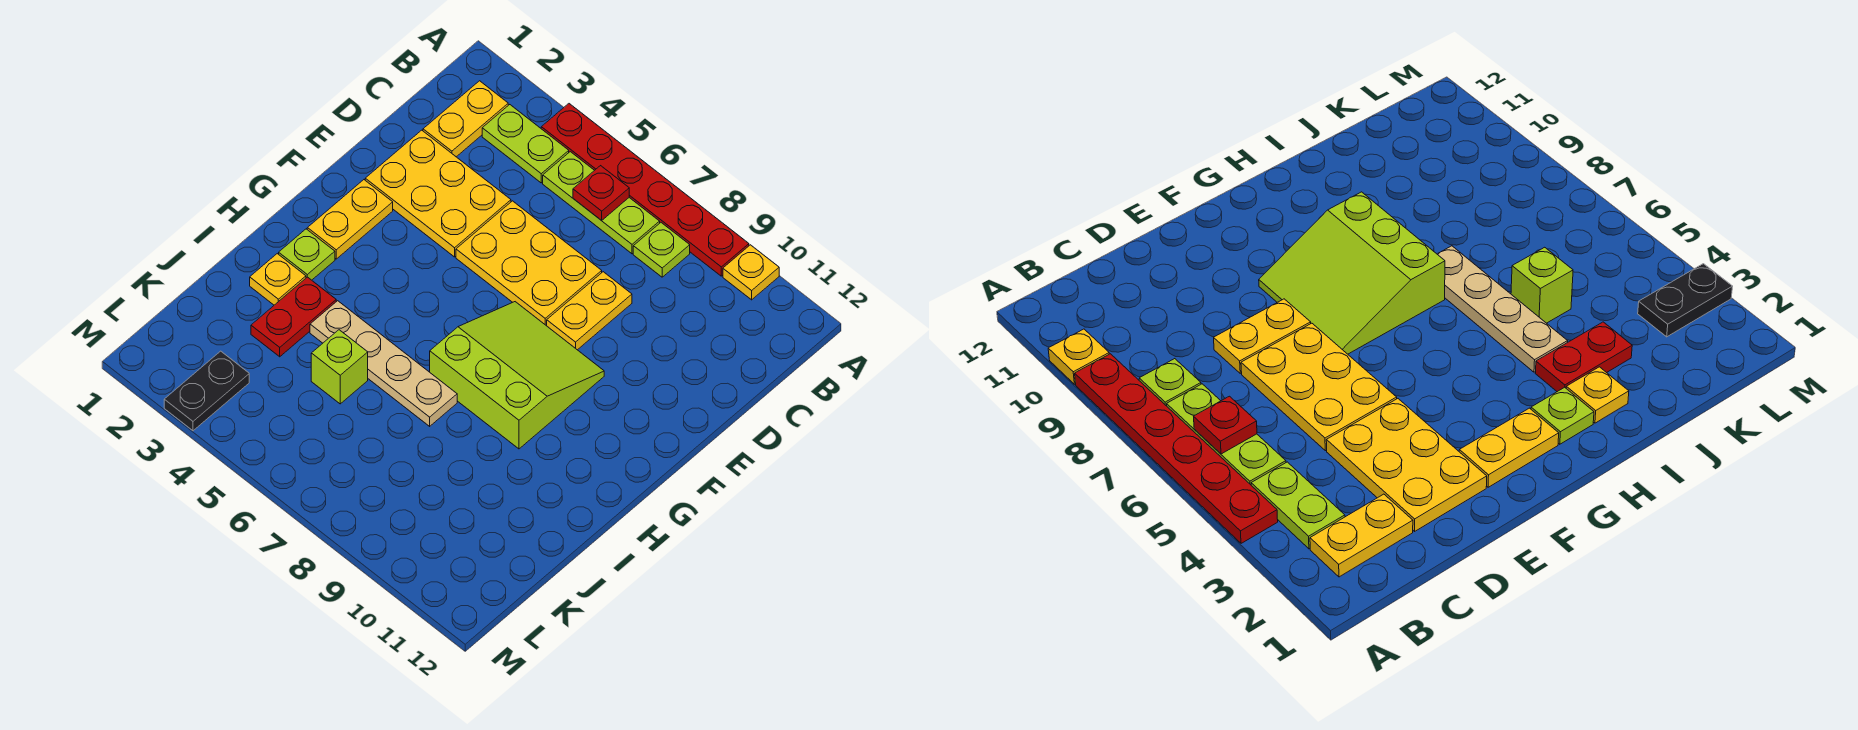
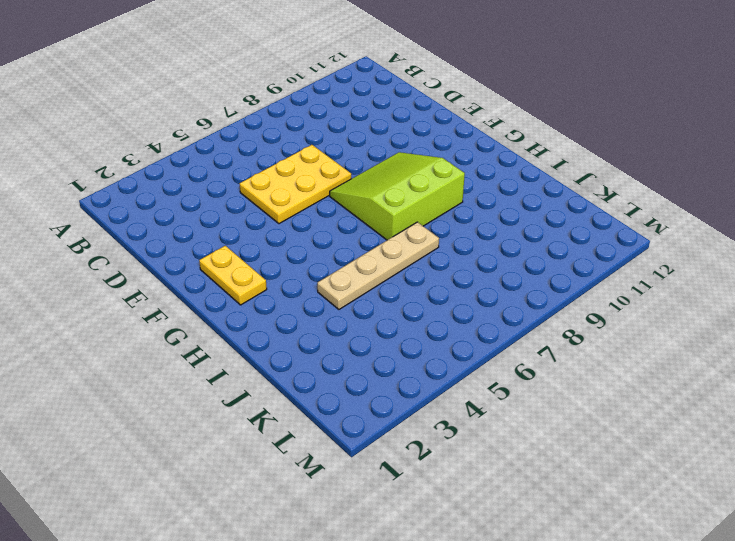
none -> red plate A4:A9 level 1
none -> yellow plate A10 level 1
none -> yellow plate B2:C2 level 1

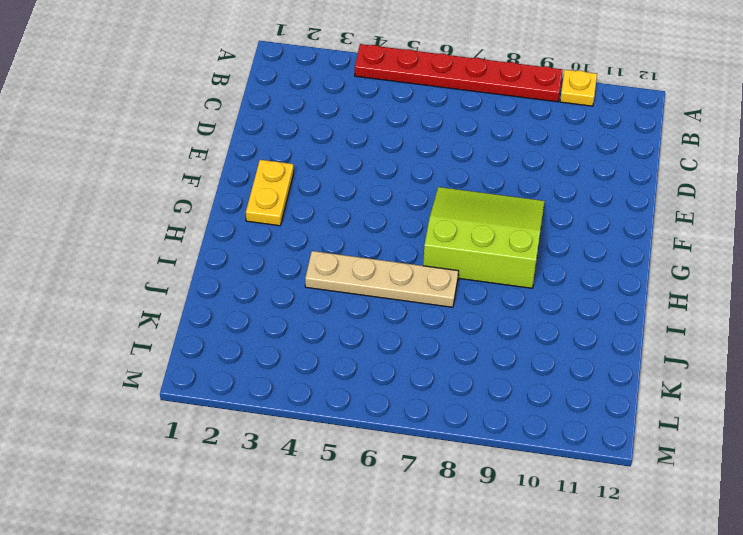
none -> yellow plate B2:C2 level 1
none -> lime plate B3:B4 level 1
none -> lime plate B5:B7 level 1

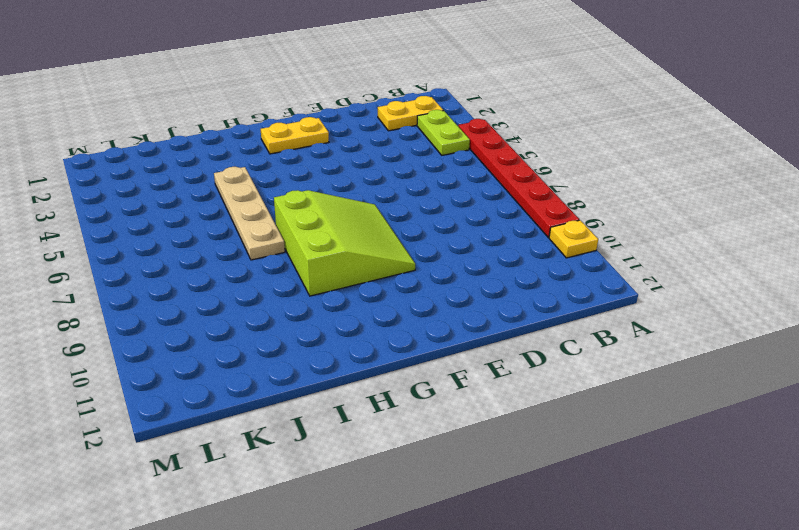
none -> lime plate B5:B7 level 1
none -> lime plate B8 level 1
none -> yellow plate D2:E4 level 1

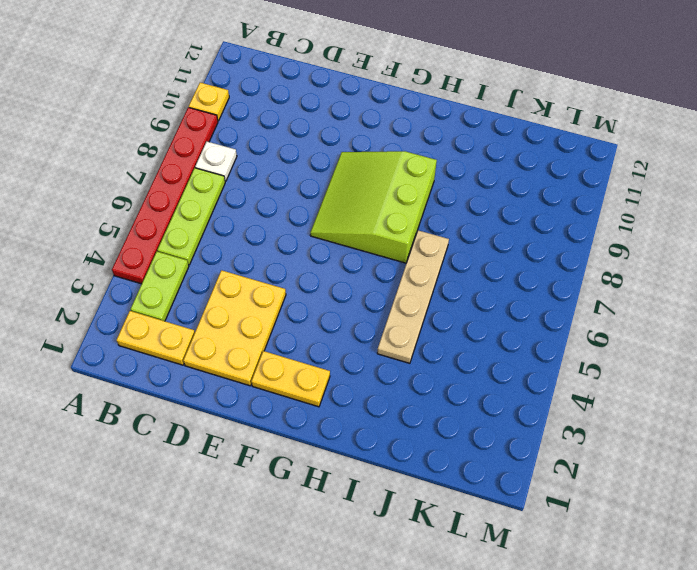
white plate B8 level 1 -> lime plate B8 level 1
none -> yellow plate D5:E7 level 1
none -> yellow plate D8:E8 level 1
none -> lime plate H2 level 1

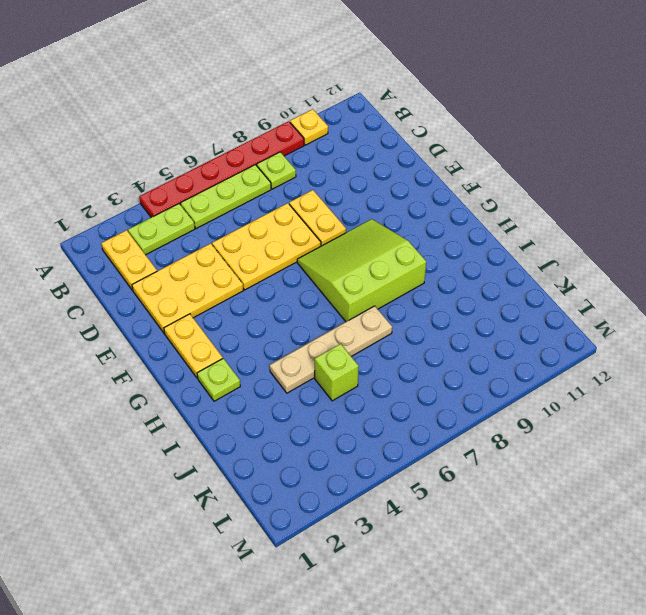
none -> yellow plate I2 level 1
none -> red plate I3:J3 level 1
none -> black plate L3:M3 level 1

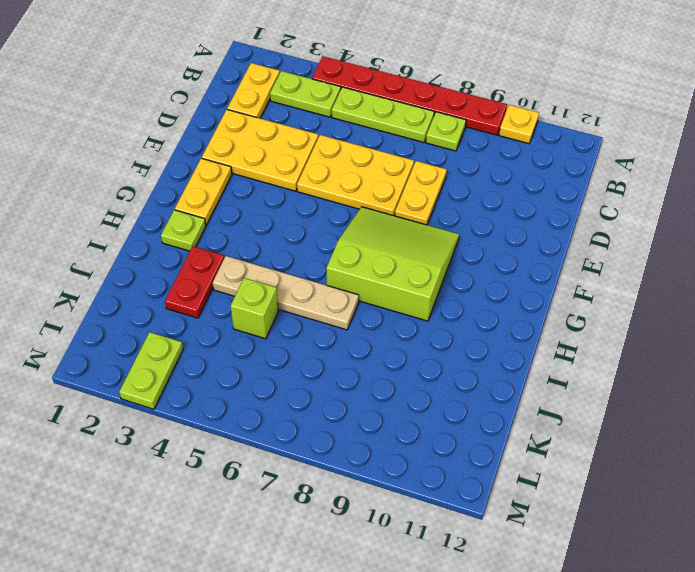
lime plate L3:M3 level 1 -> black plate L3:M3 level 1
none -> yellow plate I2 level 1
none -> red plate B6 level 2

